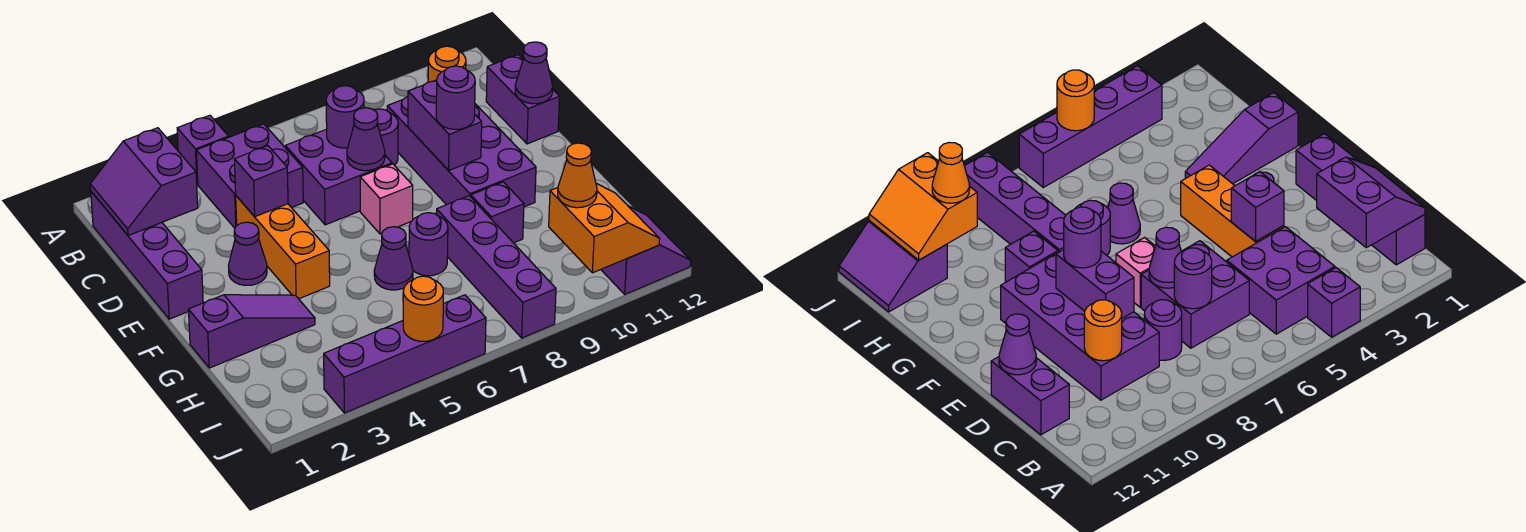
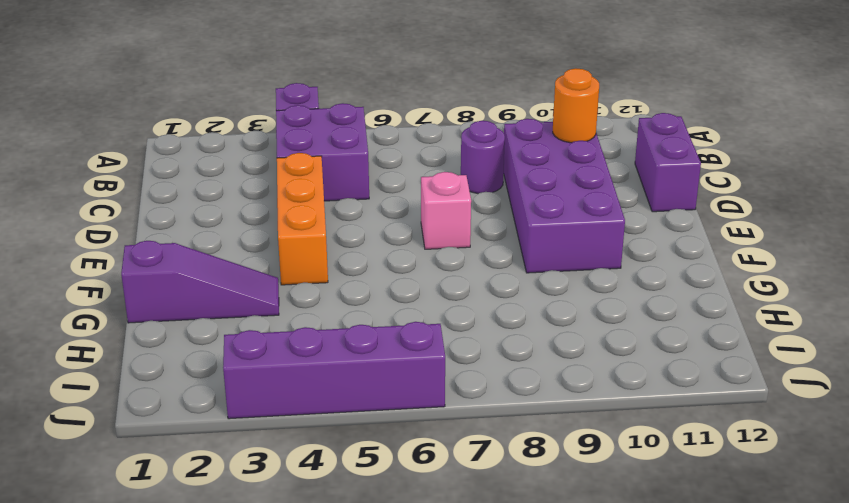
none -> purple brick B1:E1 level 1
none -> purple brick C6:D7 level 1
none -> purple cone E3 level 1

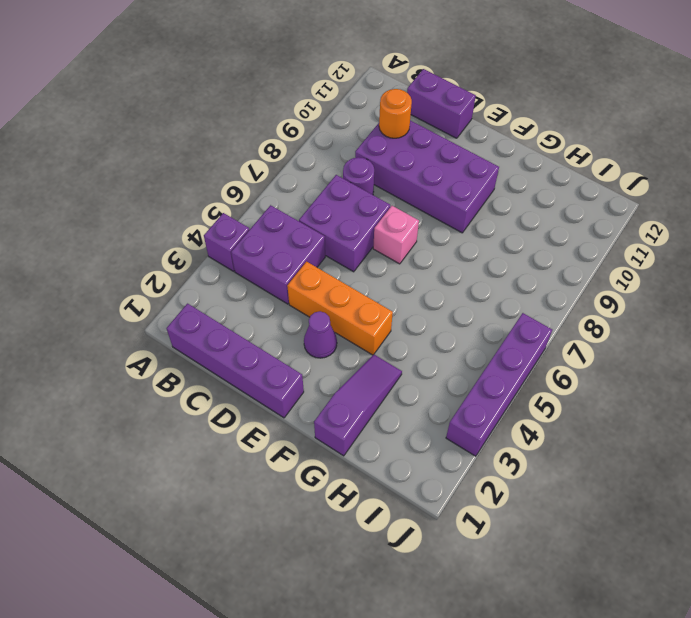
none -> purple cone G6 level 1
none -> purple round brick G7 level 1
none -> purple brick G8:J8 level 1

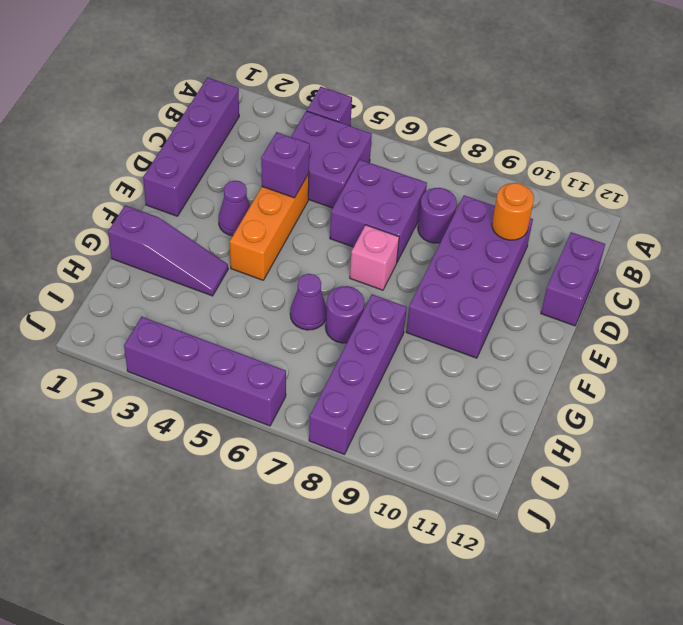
none -> purple brick G9 level 1
none -> purple slope I11:J12 level 1 top 11
none -> purple slope B1:C2 level 2 top 2

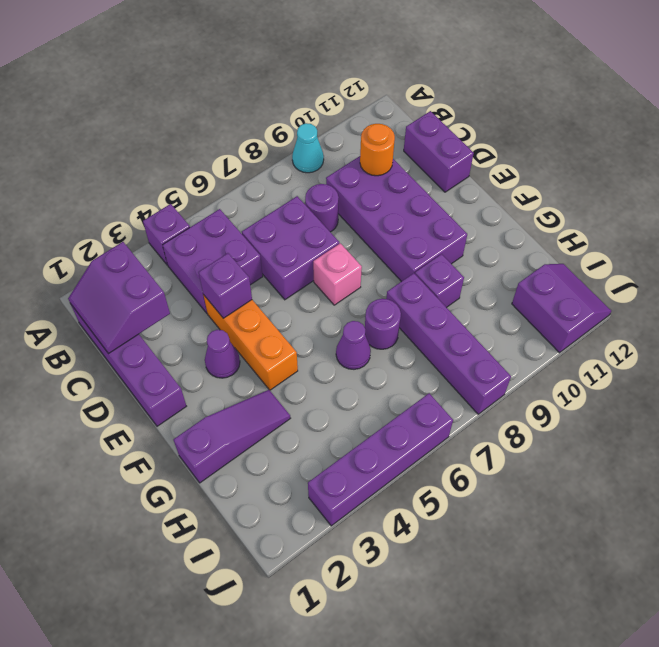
cyan cone A9 level 1 -> none
none -> purple round brick C7 level 2
none -> purple cone D7 level 2
none -> purple brick D9:E9 level 2

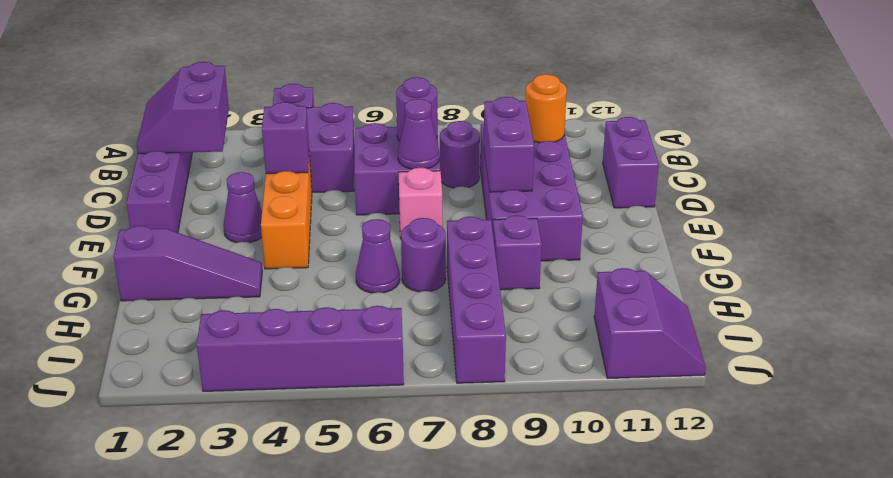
none -> purple cone D12 level 2
none -> orange slope I10:J11 level 2 top 10
none -> orange round brick J5 level 2

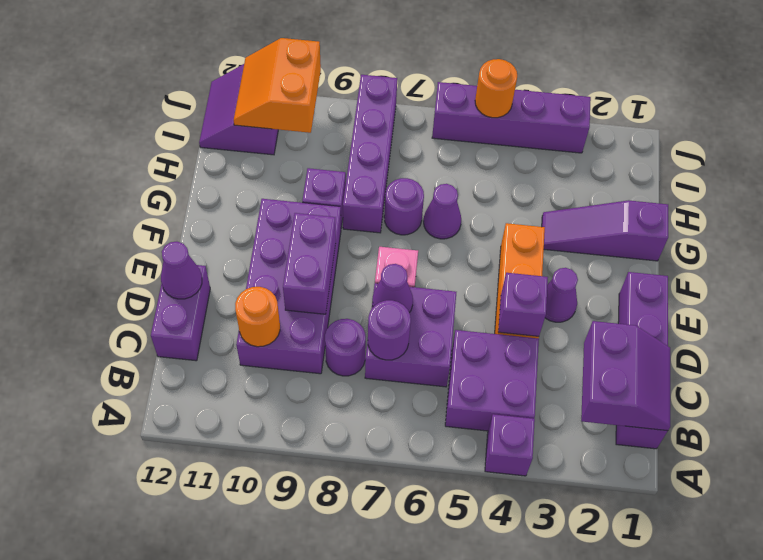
none -> purple round brick E9 level 3
none -> orange cone I10 level 3

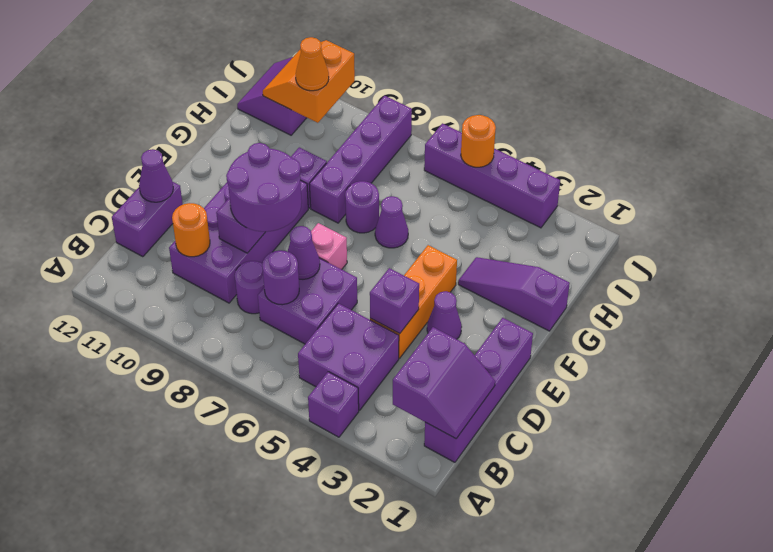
purple round brick D8:E9 level 3 -> purple round brick E9 level 3

